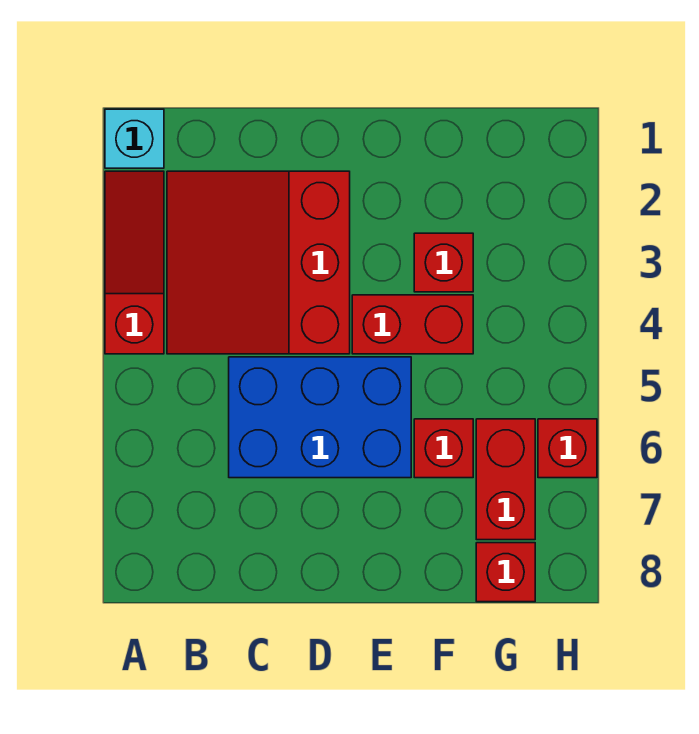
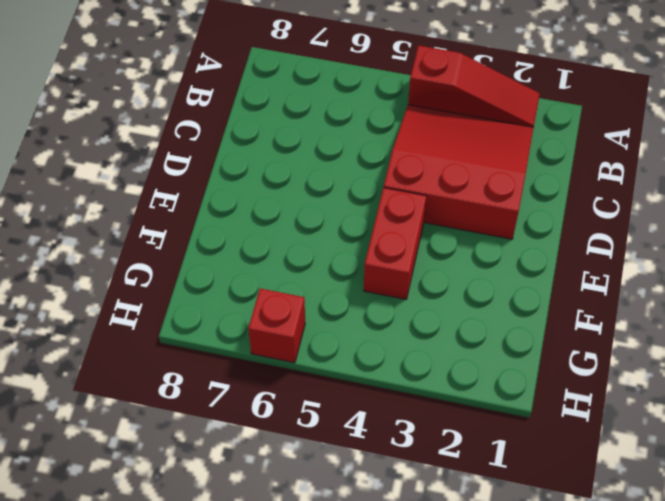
none -> cyan brick A1 level 1
none -> blue brick C5:E6 level 1

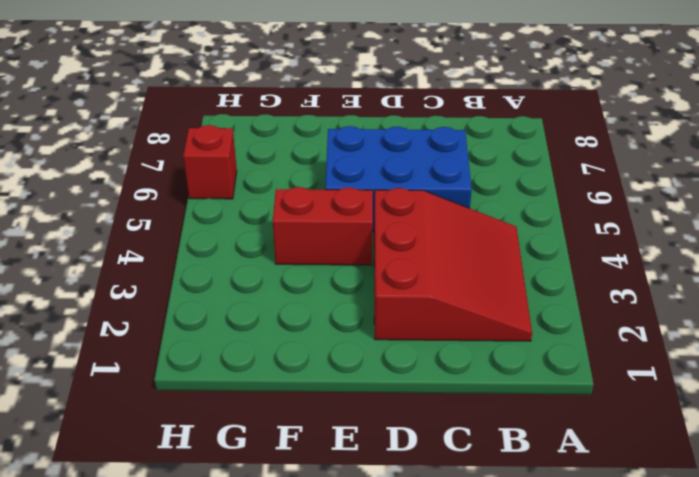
none -> cyan brick A1 level 1
none -> red slope A2:A4 level 1 top 4

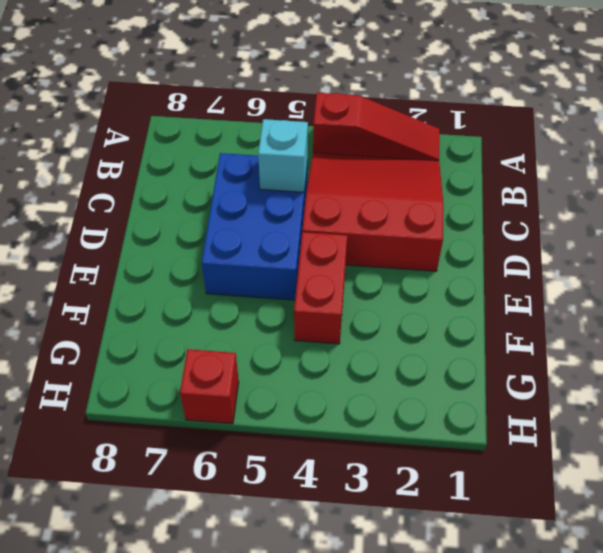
cyan brick C5 level 2 -> cyan brick A1 level 1
none -> red brick F3 level 1
none -> red brick F6 level 1

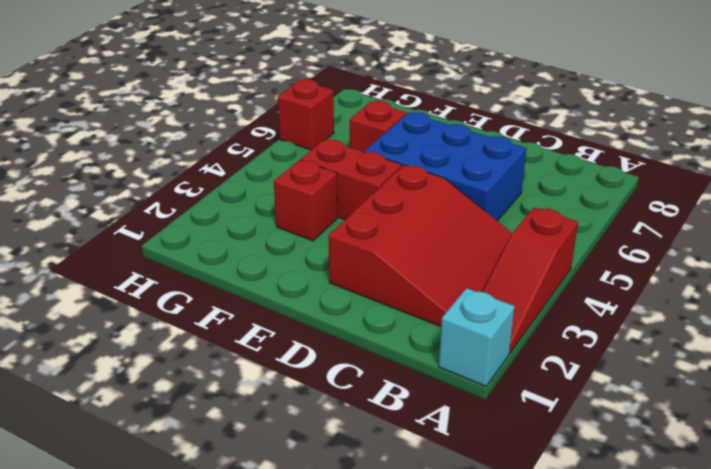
none -> red brick G6:G7 level 1
none -> red brick G8 level 1

